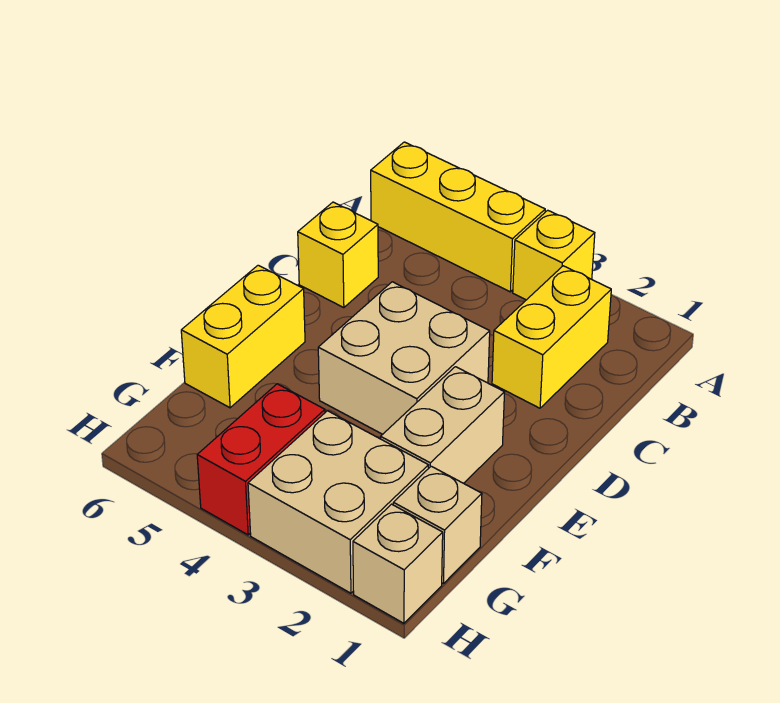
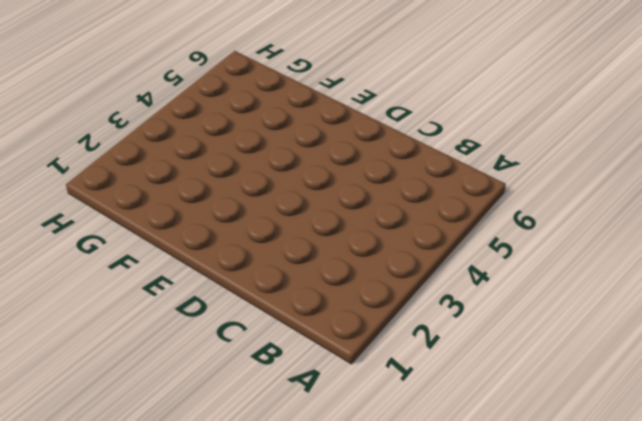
none -> yellow brick A3 level 1
none -> yellow brick A4:A6 level 1

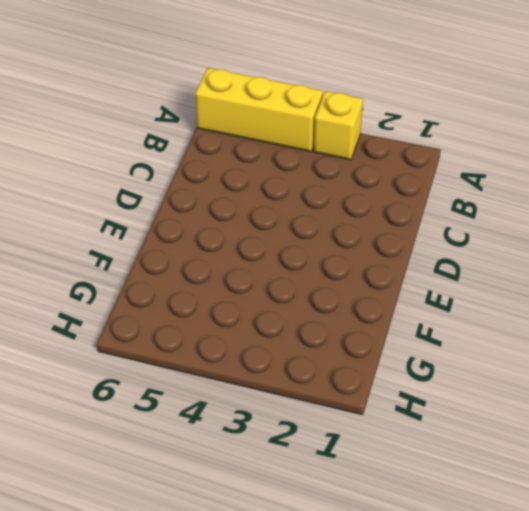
none -> yellow brick B2:C2 level 1
none -> yellow brick C6 level 1

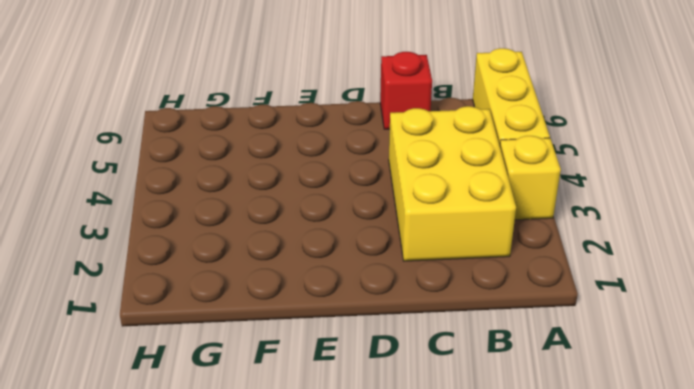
yellow brick B2:C4 level 1 -> yellow brick B2:C2 level 1
red brick C6 level 1 -> yellow brick C6 level 1
none -> tan brick D3:E4 level 1
none -> tan brick E2:F2 level 1

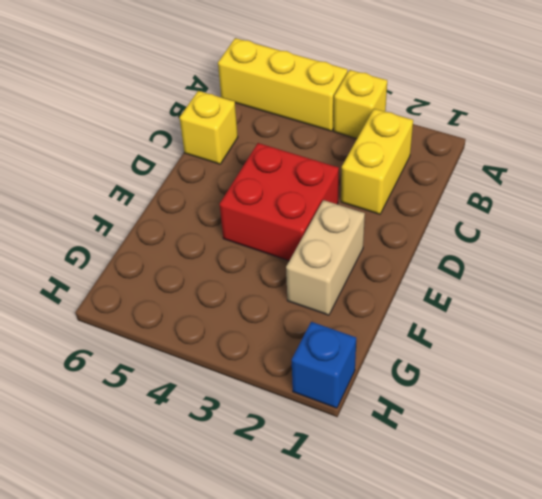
red brick D3:E4 level 1 -> tan brick D3:E4 level 1
blue brick H1 level 1 -> tan brick H1 level 1
none -> yellow brick E6:F6 level 1
none -> tan brick G1 level 1

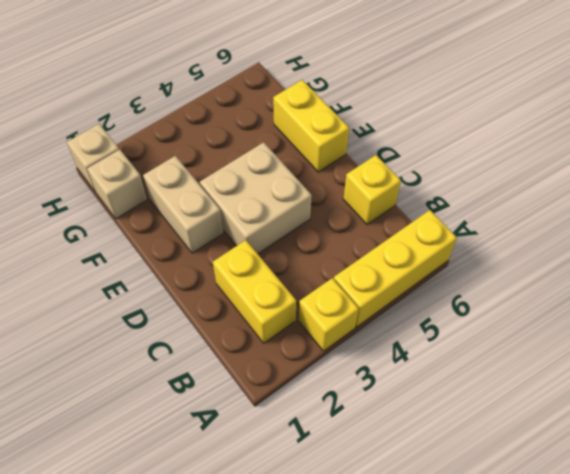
none -> tan brick G2:H3 level 1
none -> red brick G4:H4 level 1

